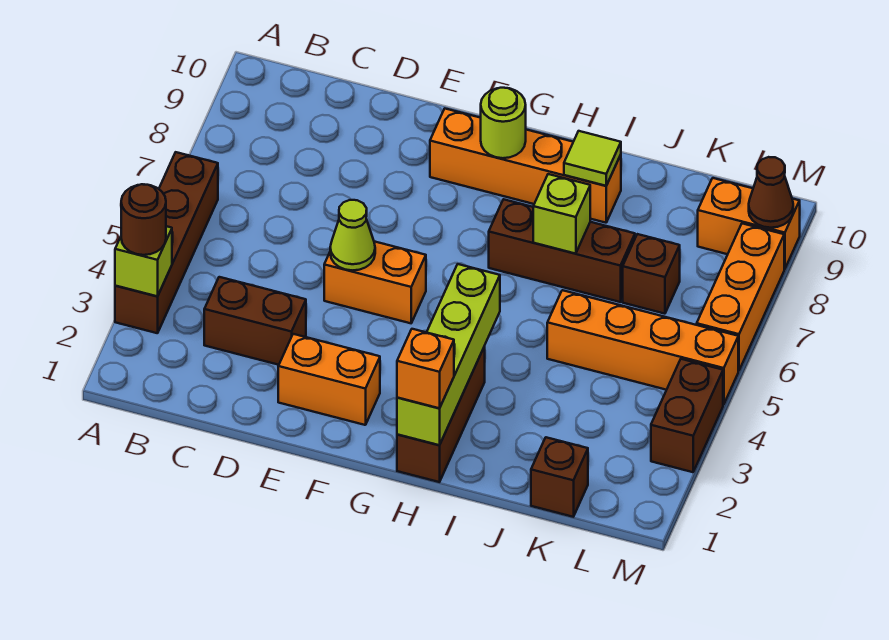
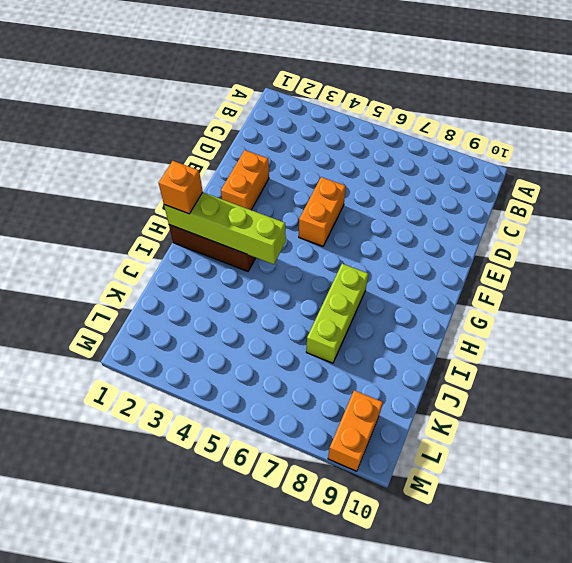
lime brick H7:J7 level 1 -> brown brick H7:J7 level 1
none -> brown brick A3:A6 level 1
none -> brown brick C3:D3 level 1
none -> orange brick F9:I9 level 1

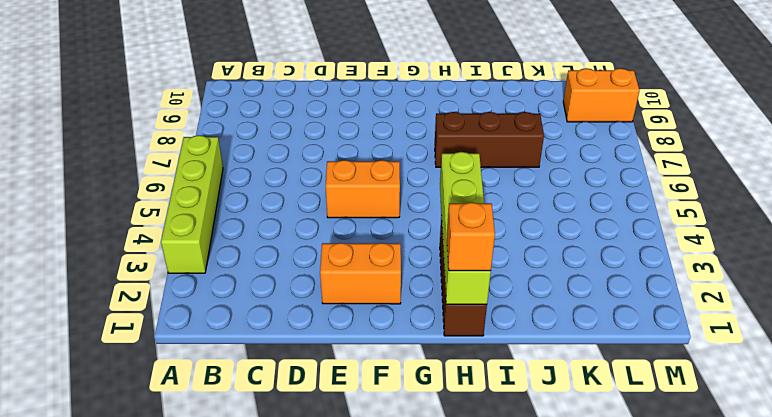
lime brick A3:A6 level 1 -> brown brick A3:A6 level 1
none -> brown brick C3:D3 level 1
none -> orange brick F9:I9 level 1
none -> orange brick J5:M5 level 1

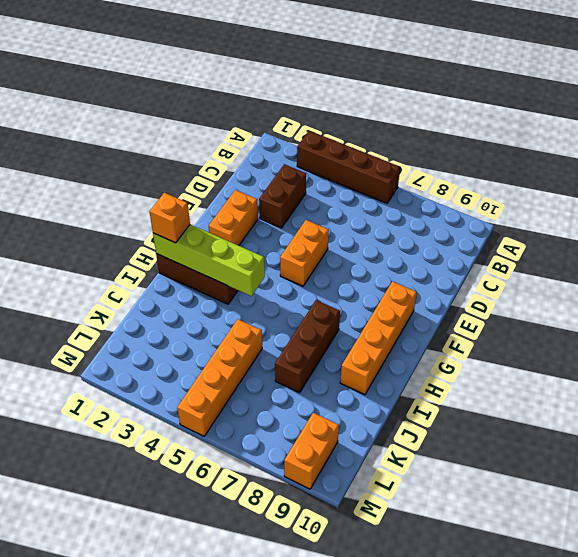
none -> brown brick K1 level 1
none -> brown brick K7 level 1
none -> brown brick M3:M4 level 1

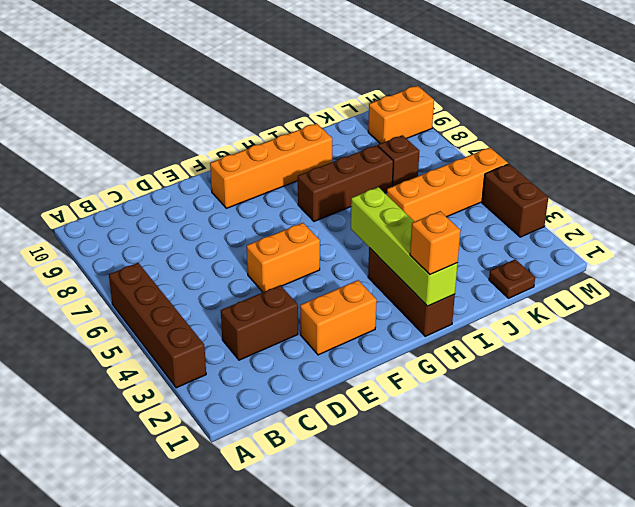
brown plate K1 level 1 -> brown brick K1 level 1
none -> orange brick M6:M8 level 1
none -> lime brick A3 level 2
none -> lime cone E5 level 2

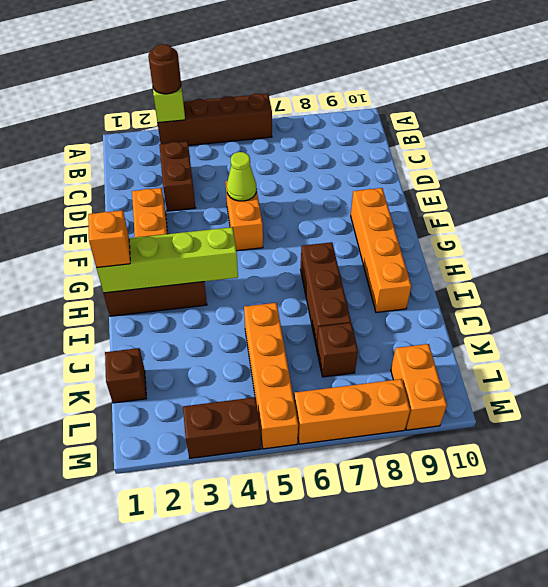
none -> lime round brick G9 level 2
none -> lime brick I7 level 2
none -> lime tile I9 level 2

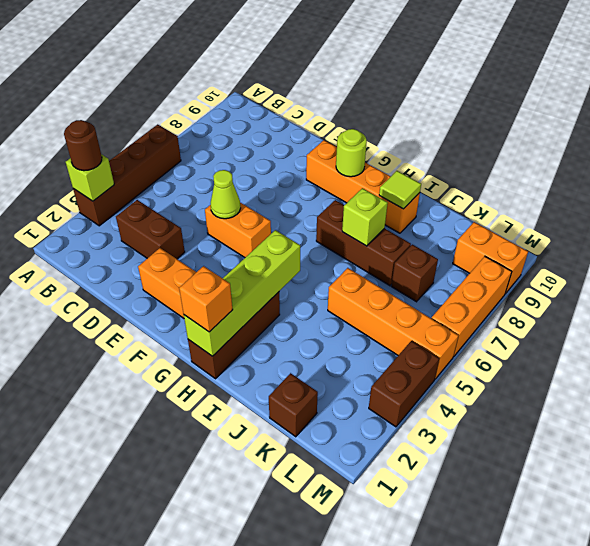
none -> brown cone M9 level 2

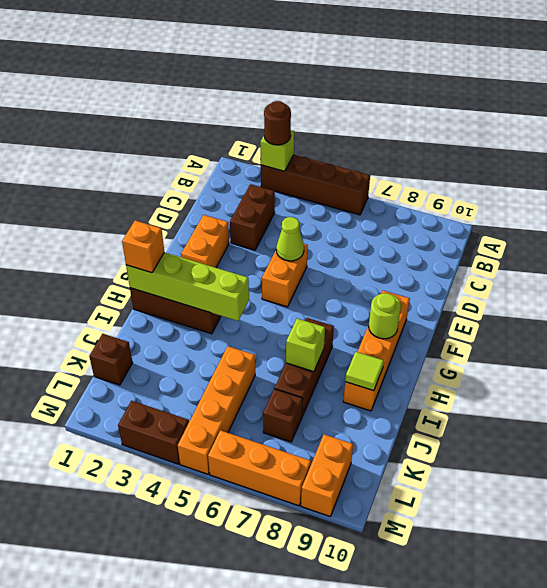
none -> brown cone M9 level 2

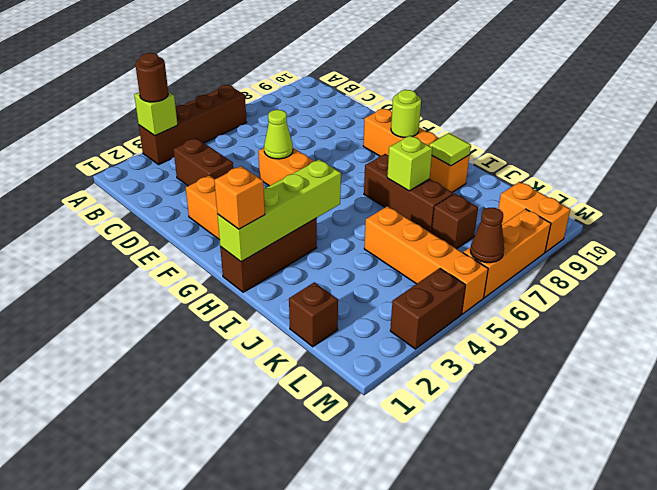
brown cone M6 level 2 -> brown cone M9 level 2

